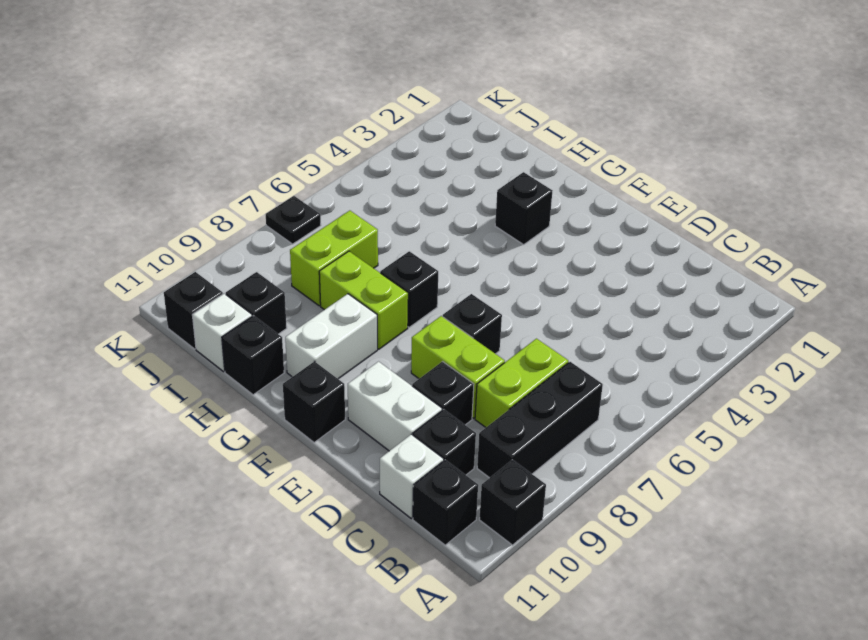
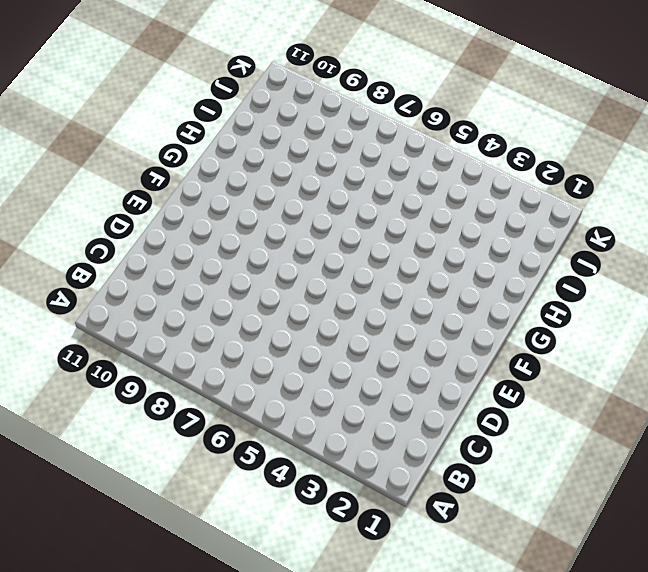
none -> black brick A10 level 1
none -> black brick B7:B9 level 1
none -> black brick B11 level 1

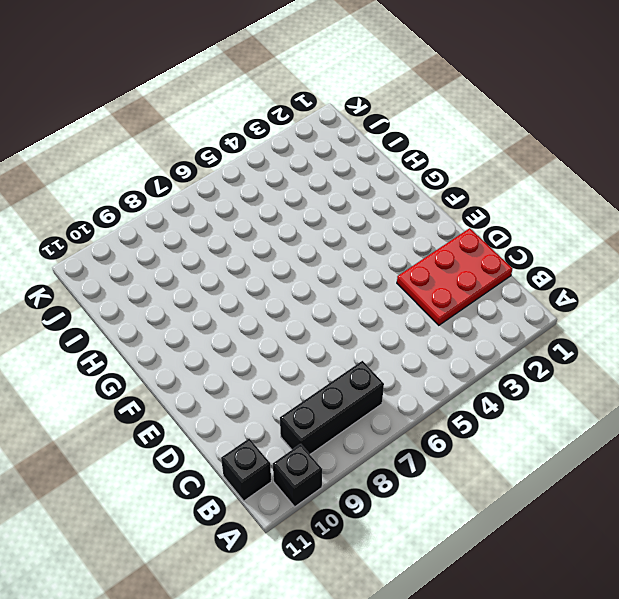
red plate C1:D3 level 1 -> none
none -> lime brick C7:C8 level 1
none -> black brick C10 level 1
none -> white brick C11 level 1

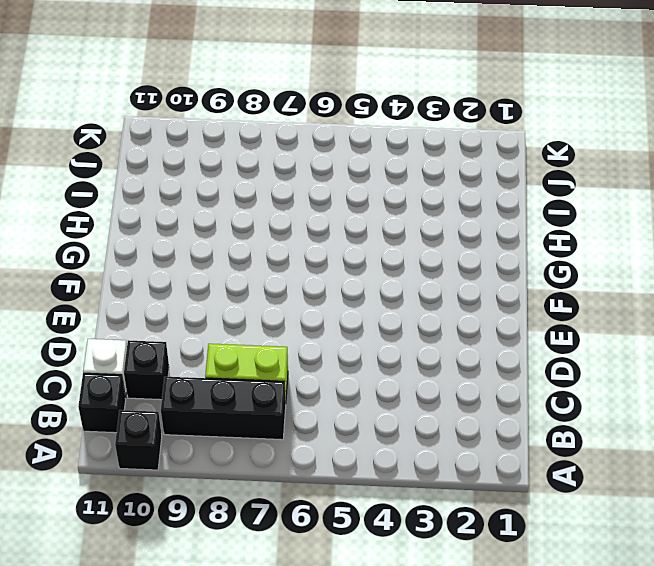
none -> lime brick D8:E8 level 1
none -> black brick D9 level 1
none -> white brick D10:E10 level 1

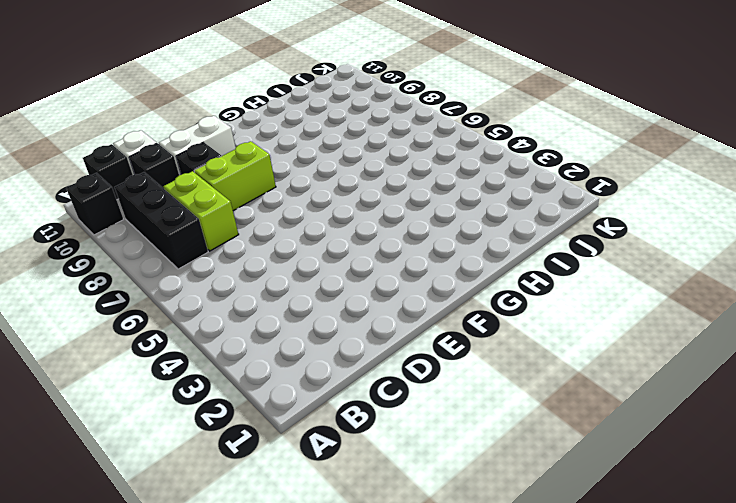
none -> black brick E7 level 1
none -> black brick F11 level 1
none -> black brick G3 level 1

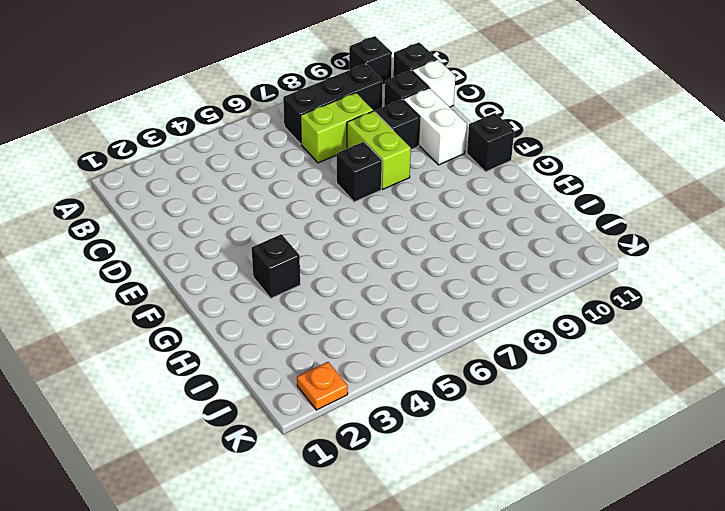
orange plate K2 level 1 -> none
none -> black brick G7 level 1
none -> lime brick G8:H8 level 1
none -> white brick G9:G10 level 1

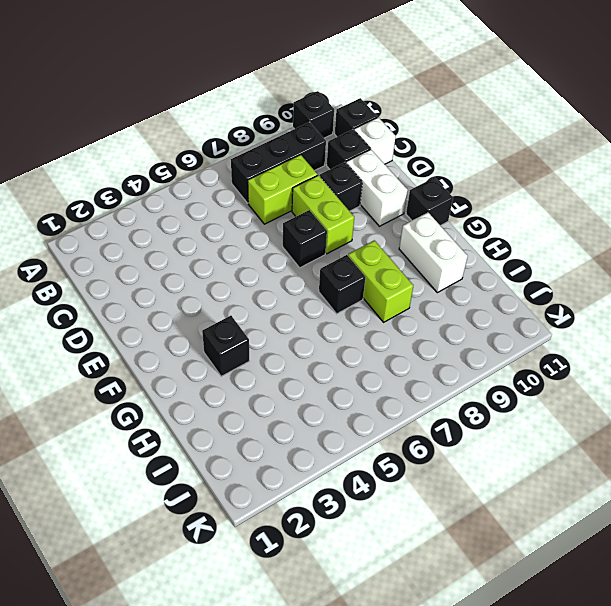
white brick G10:H10 level 1 -> white brick G9:G10 level 1
none -> black brick H11 level 1
none -> lime brick I7:I8 level 1
none -> black brick I10 level 1

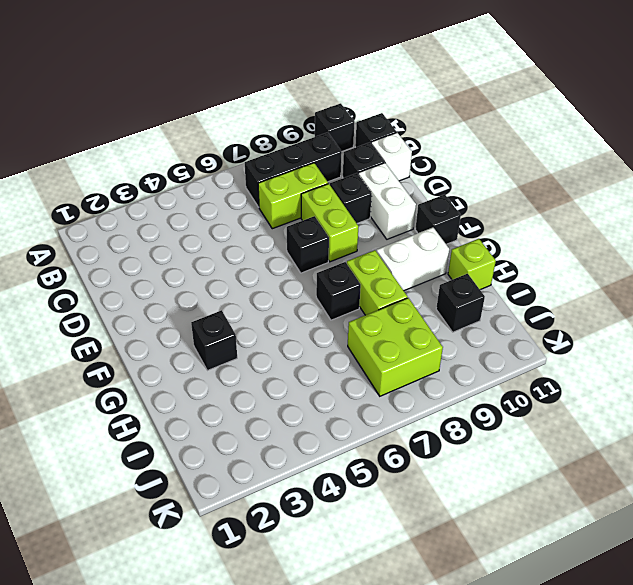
lime brick H11 level 1 -> black brick H11 level 1
lime brick I7:J8 level 1 -> lime brick I7:I8 level 1
none -> white brick I11 level 1
none -> black brick J11 level 1
none -> black plate K7 level 1

